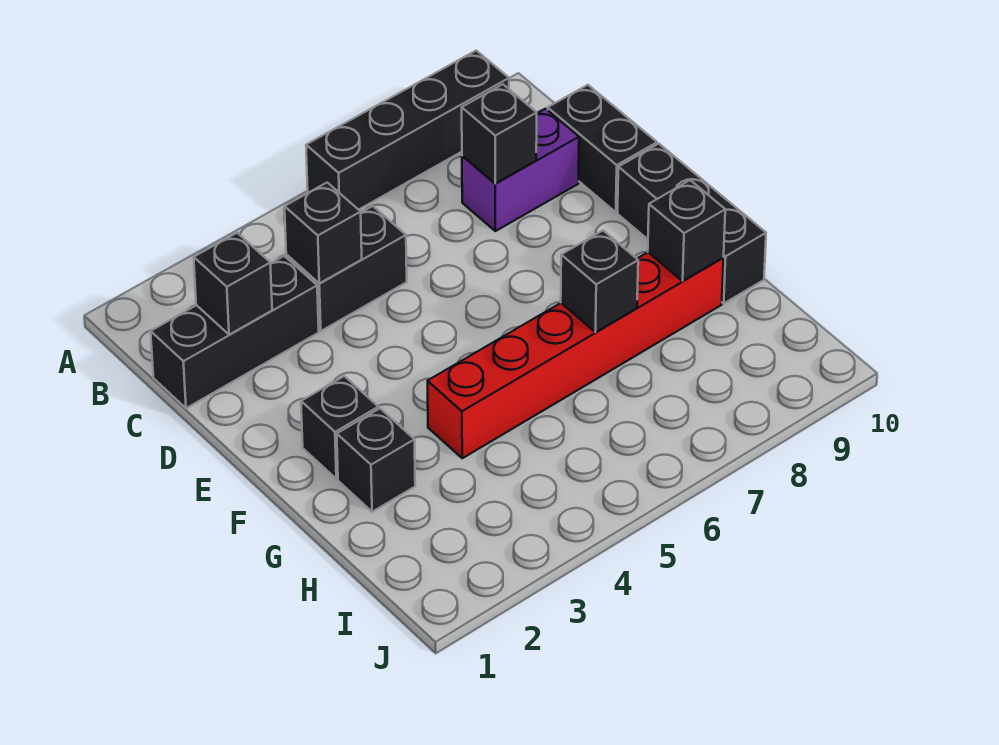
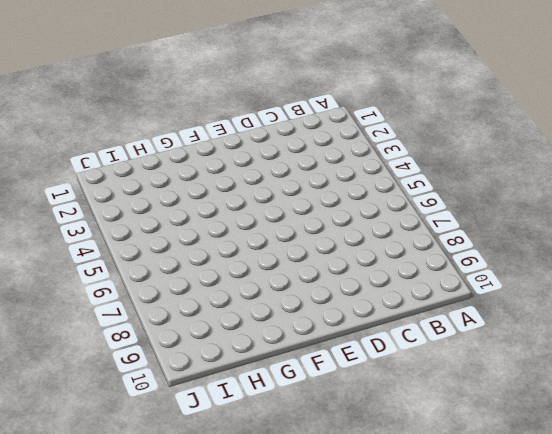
none -> black brick A6:A9 level 1
none -> black brick C1:C3 level 1
none -> black brick C4:C5 level 1

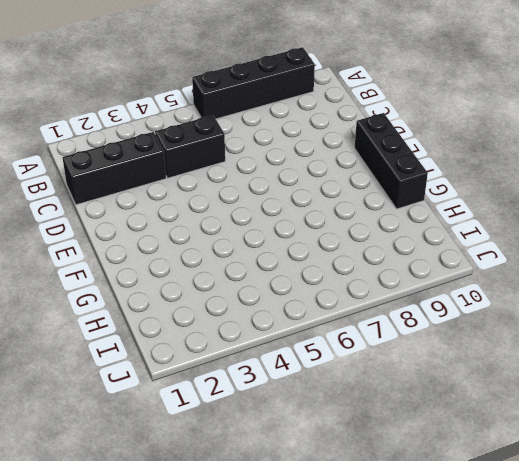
none -> purple brick C8:C9 level 1
none -> black brick C10:D10 level 1
none -> black brick F2 level 1

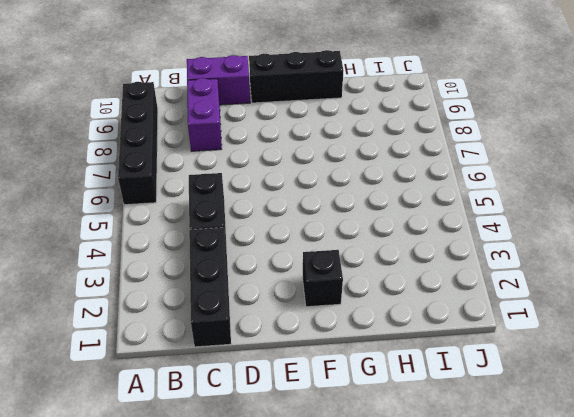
purple brick C10:D10 level 1 -> black brick C10:D10 level 1
none -> black brick G2 level 1
none -> red brick G4:G9 level 1
none -> black brick C2 level 2

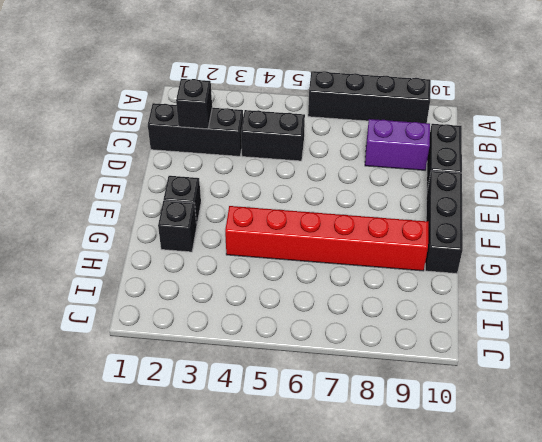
none -> black brick C4 level 2
none -> black brick C8 level 2
none -> black brick G7 level 2

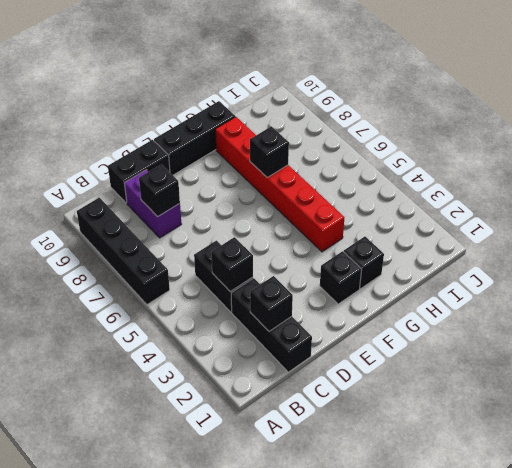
none -> black brick G9 level 2

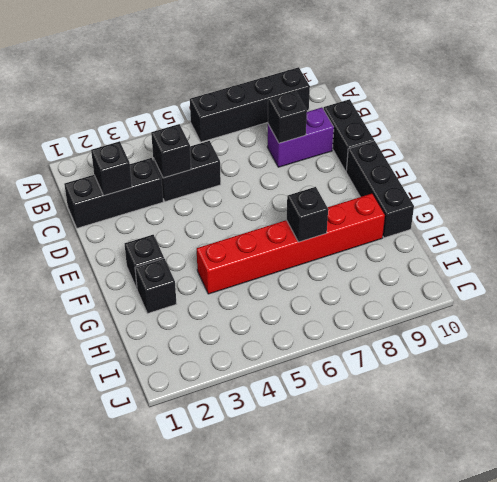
none -> black brick G9 level 2

